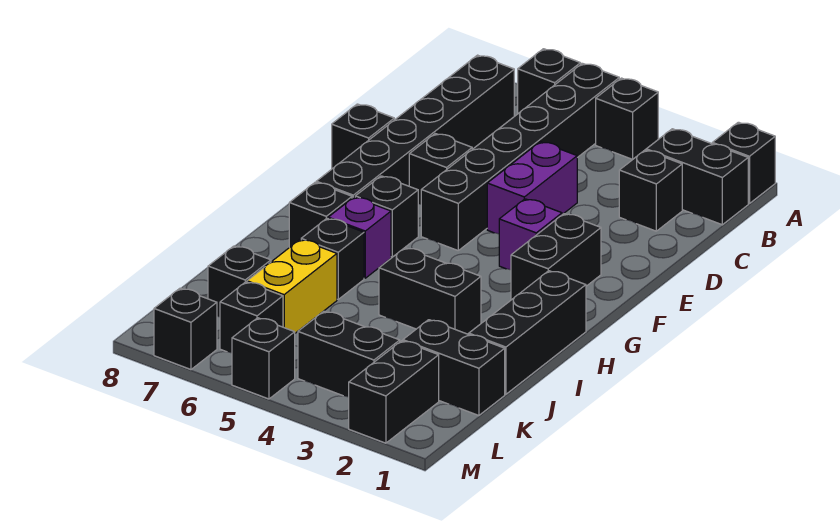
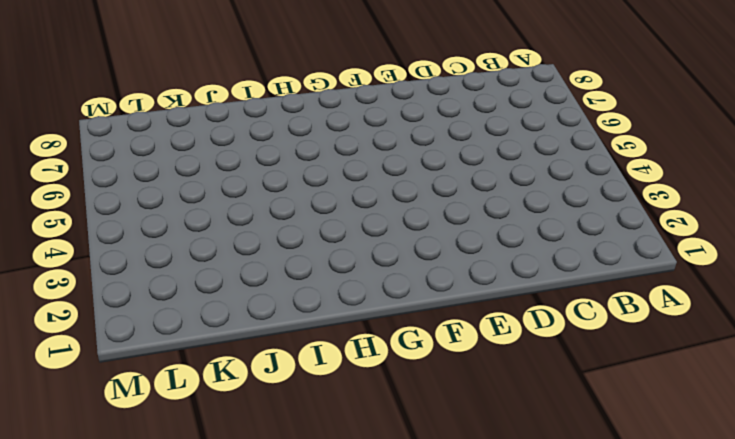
none -> black brick A1 level 1
none -> black brick A4 level 1
none -> black brick A5:F5 level 1

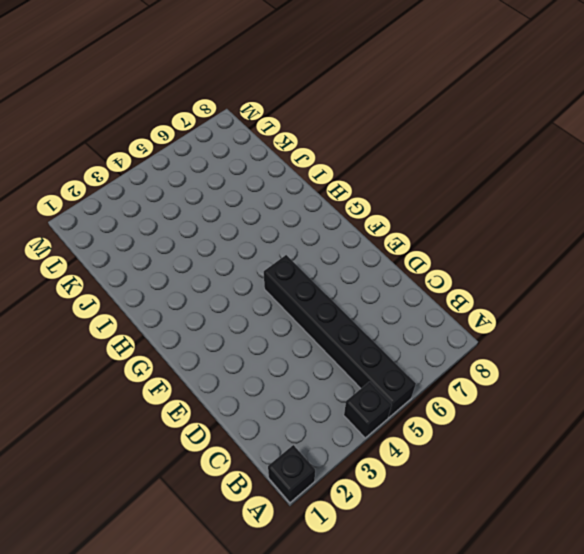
none -> black brick A6 level 1
none -> black brick B1:B2 level 1
none -> black brick B7:G7 level 1

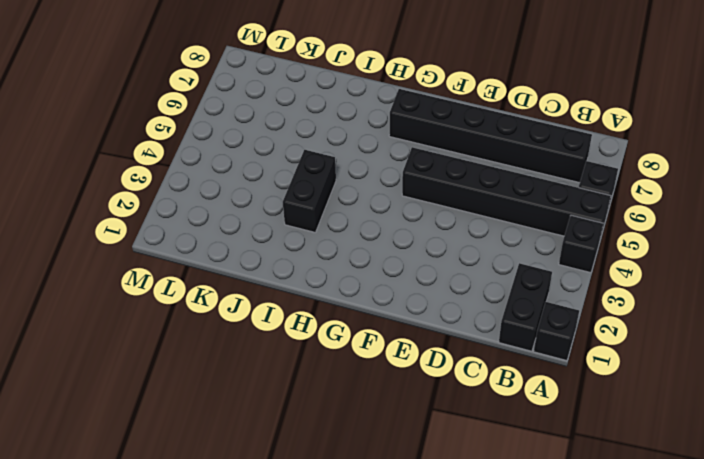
none -> black brick C2 level 1
none -> purple brick D4:E4 level 1
none -> black brick E6 level 1

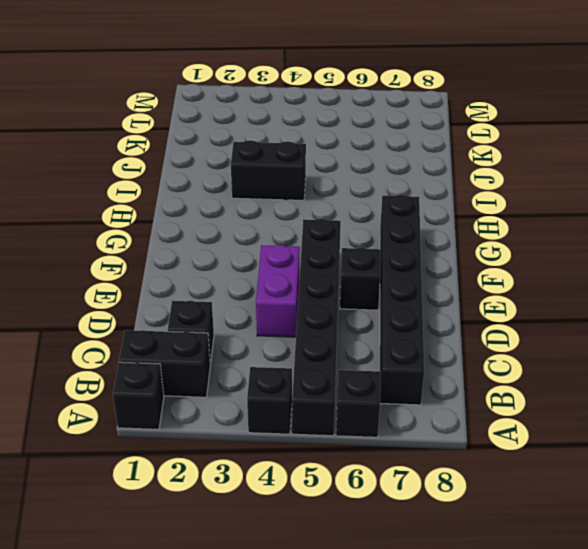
none -> black brick E8 level 1
none -> black brick F2:G2 level 1
none -> purple brick F3 level 1

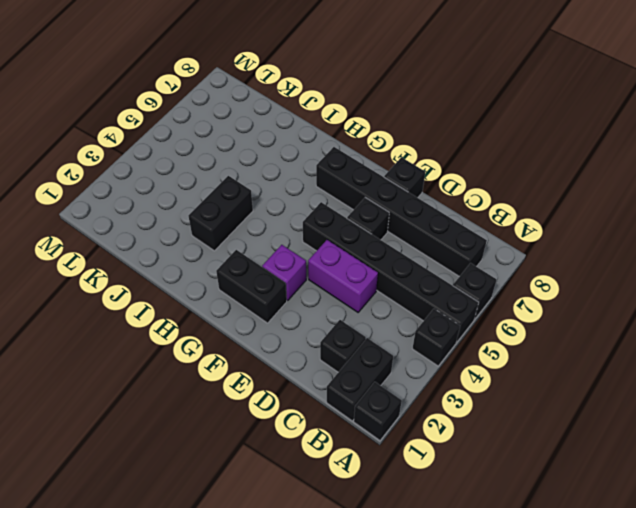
none -> black brick G6 level 1
none -> black brick H1:J1 level 1
none -> purple brick H6 level 1

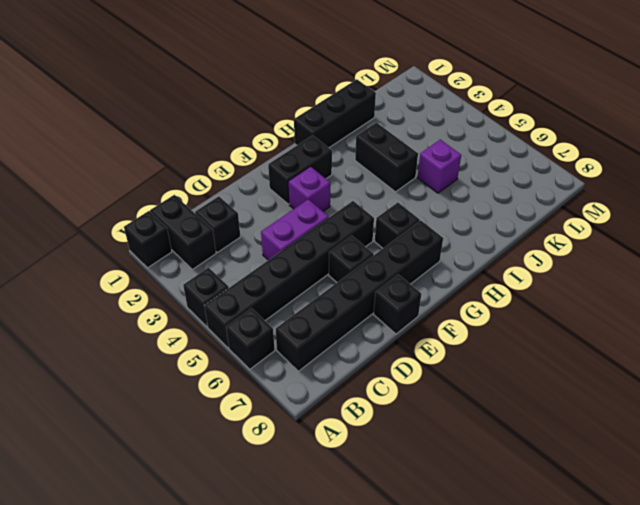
purple brick J5 level 1 -> purple brick H6 level 1
none -> black brick H7 level 1
none -> black brick I6 level 1
none -> yellow brick J6:K6 level 1

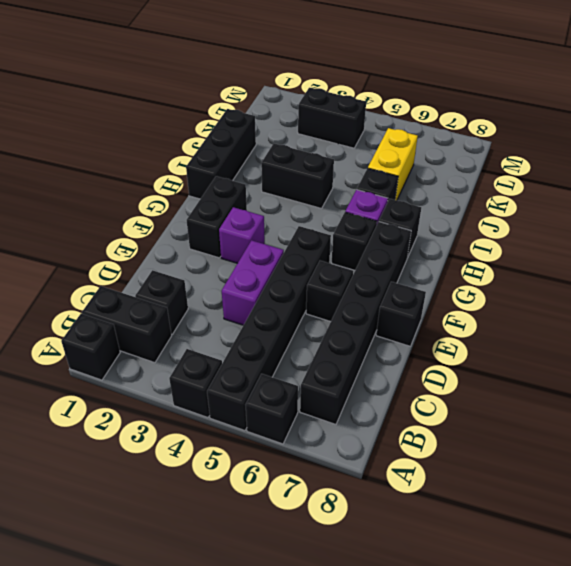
none -> black brick K1:K2 level 1
none -> black brick K7 level 1
none -> black brick L2:M2 level 1

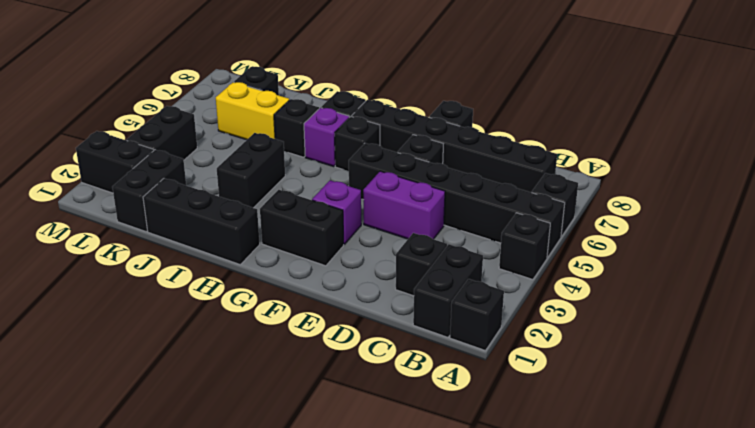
none -> black brick L6 level 1
none -> black brick M5 level 1
none -> black brick M7 level 1

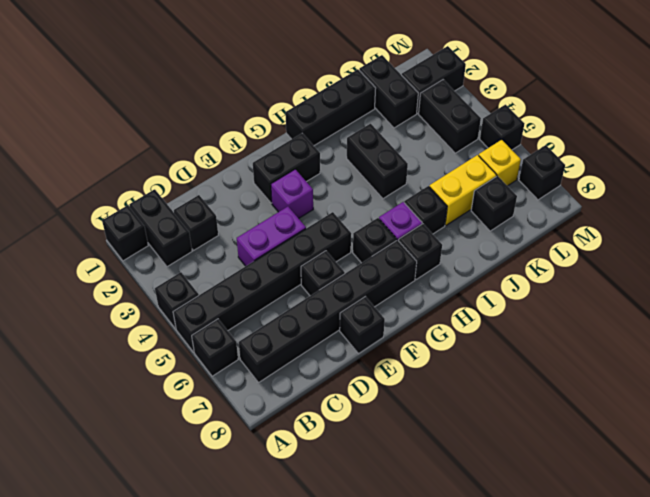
yellow brick L6 level 1 -> black brick L6 level 1

